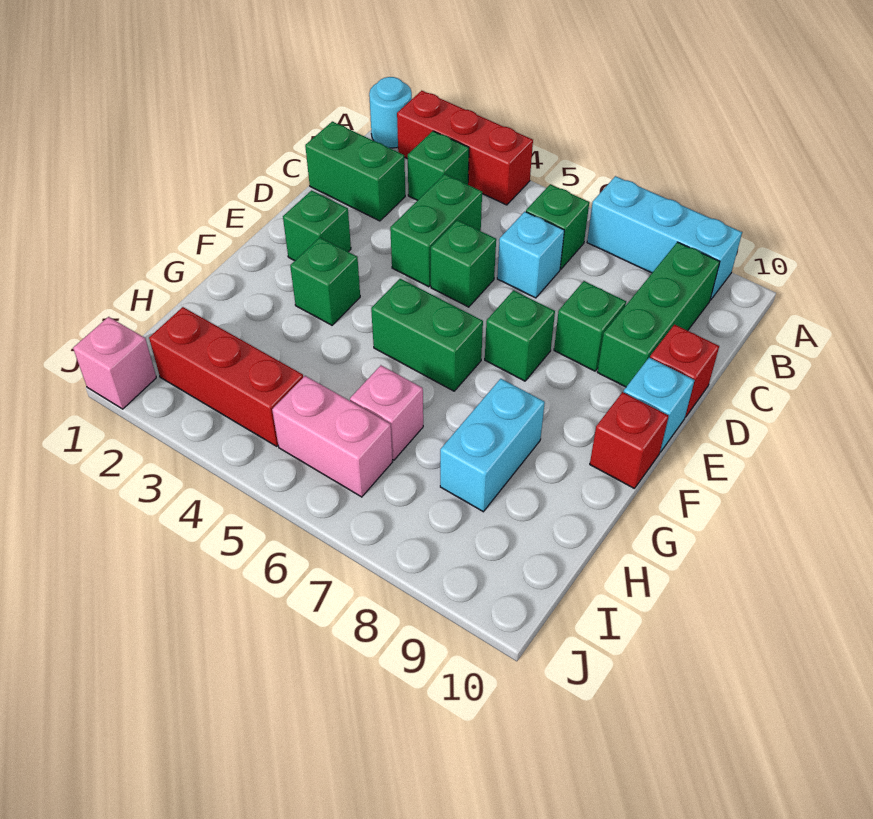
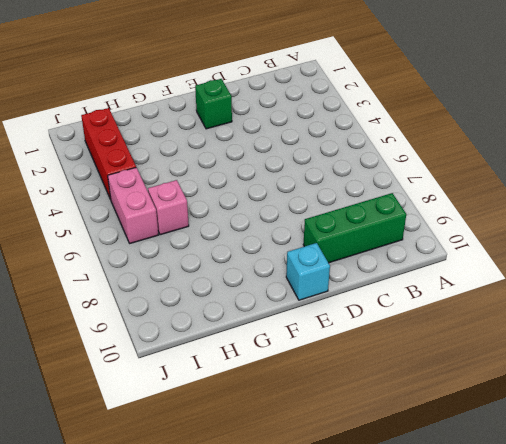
none -> cyan round brick A1 level 1
none -> red brick A2:A4 level 1
none -> cyan brick A7:A9 level 1

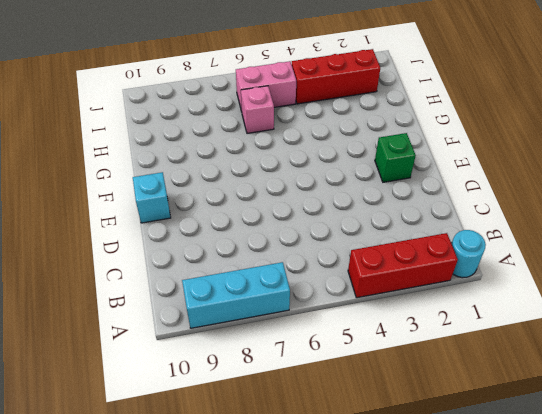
none -> green brick B3 level 1
none -> green brick B6 level 1
none -> green brick B9:D9 level 1

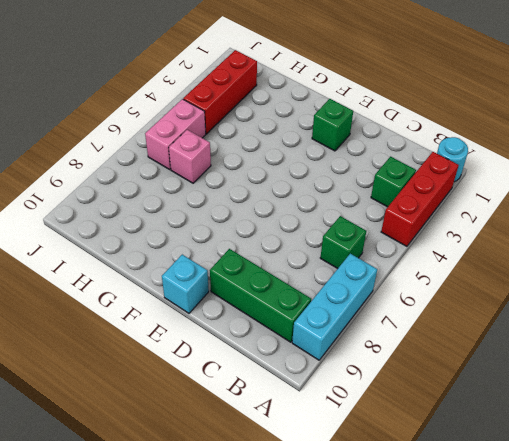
none -> green brick C1:C2 level 1
none -> green brick C4:D4 level 1
none -> cyan brick C6 level 1

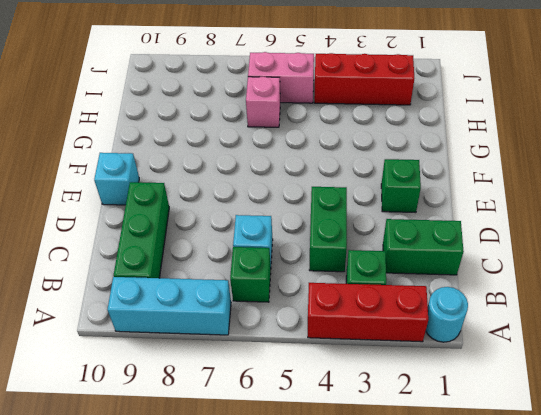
none -> green brick D5 level 1
none -> green brick D8 level 1
none -> red brick D10 level 1

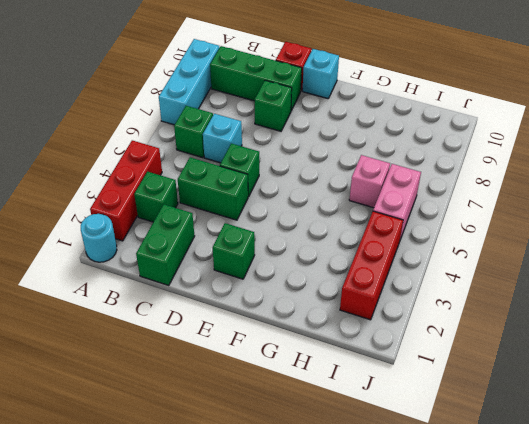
none -> green brick E7 level 1
none -> green brick F3 level 1
none -> green brick F5:F6 level 1

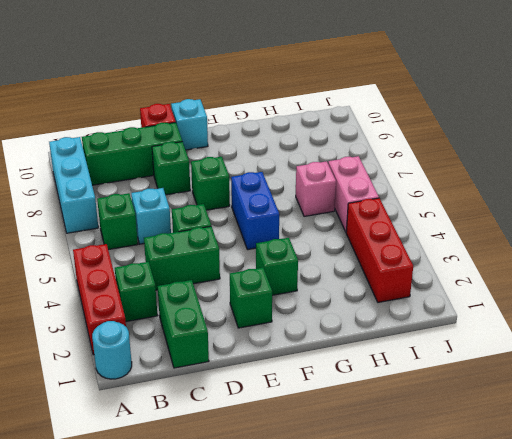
blue brick F5:F6 level 1 -> green brick F5:F6 level 1
none -> red brick F10 level 1
none -> cyan brick G8:H8 level 1
none -> pink brick J1 level 1

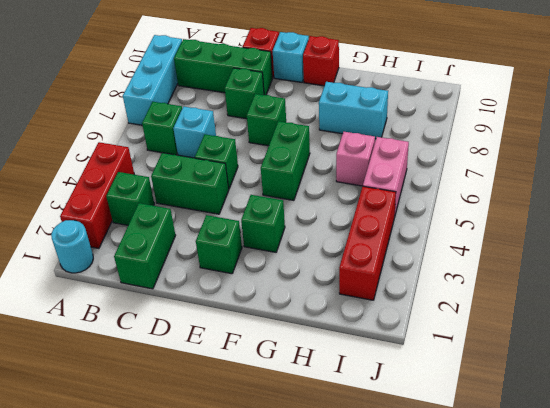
none -> pink brick J1 level 1

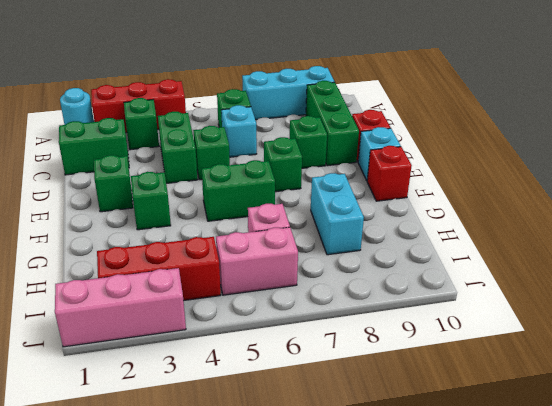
pink brick J1:J3 level 1 -> pink brick J1 level 1

